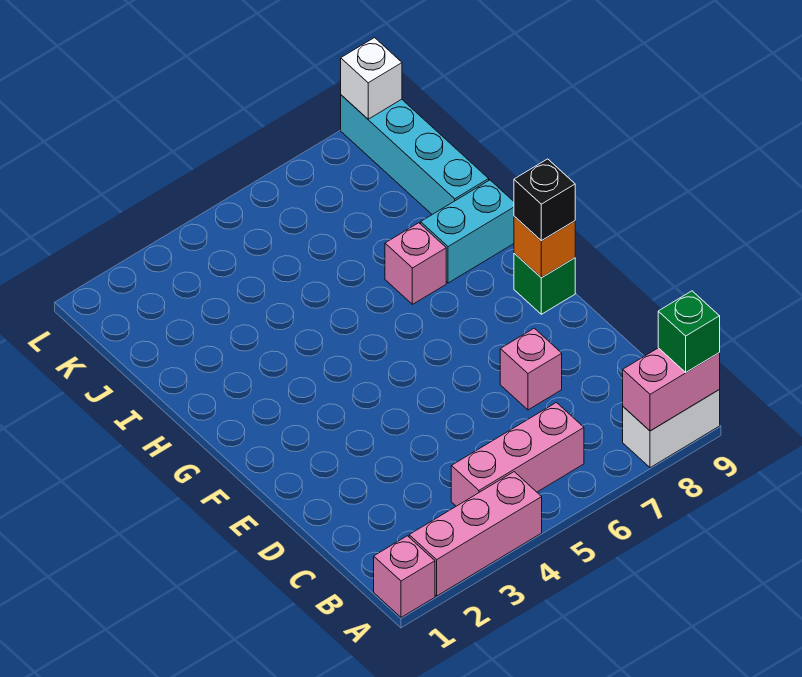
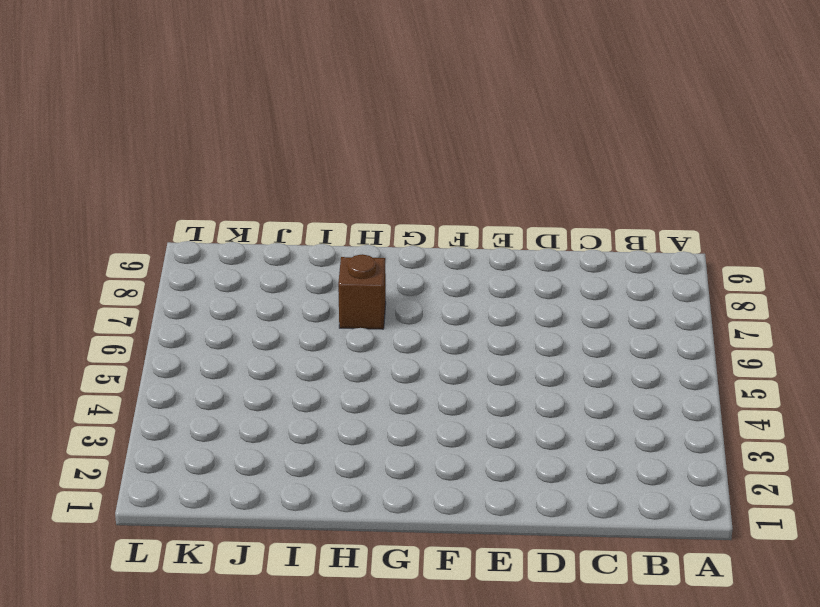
brown brick H7 level 1 -> pink brick H7 level 1
none -> pink brick A1 level 1
none -> pink brick A2:A4 level 1
none -> white brick A8:A9 level 1

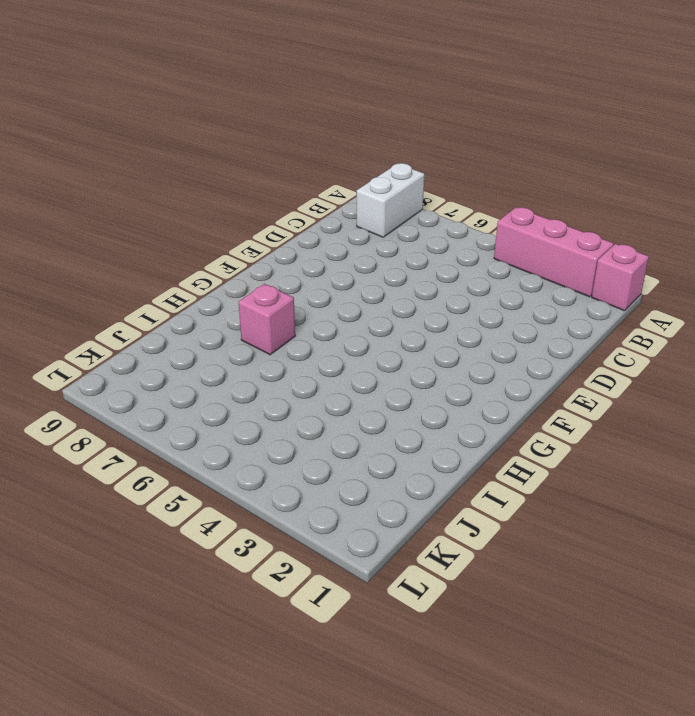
white brick A8:B8 level 1 -> white brick A8:A9 level 1
none -> pink brick B4:B6 level 1
none -> pink brick D7 level 1
none -> green brick F9 level 1

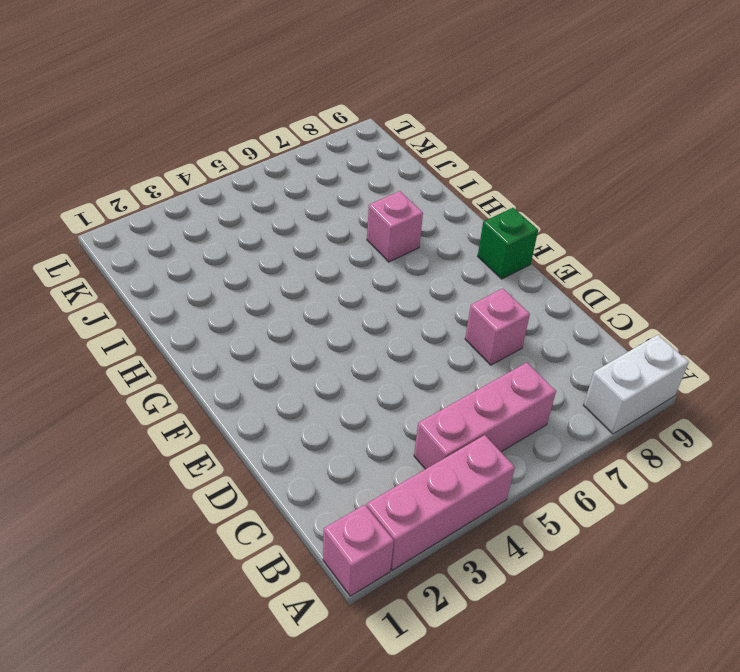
none -> cyan brick H8:H9 level 1
none -> cyan brick I9:L9 level 1
none -> pink brick A8:A9 level 2

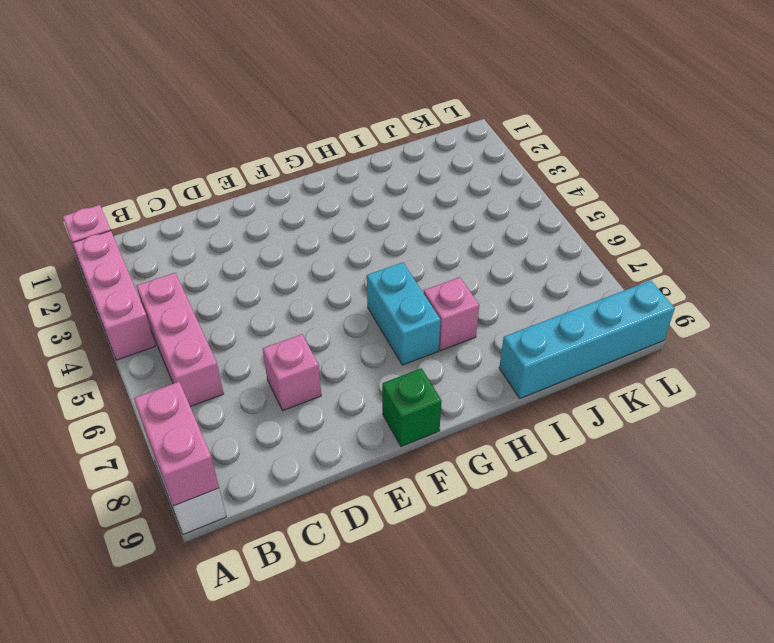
cyan brick G6:G7 level 1 -> cyan brick H8:H9 level 1
none -> orange brick F9 level 2
none -> white brick L9 level 2
none -> green brick A9 level 3

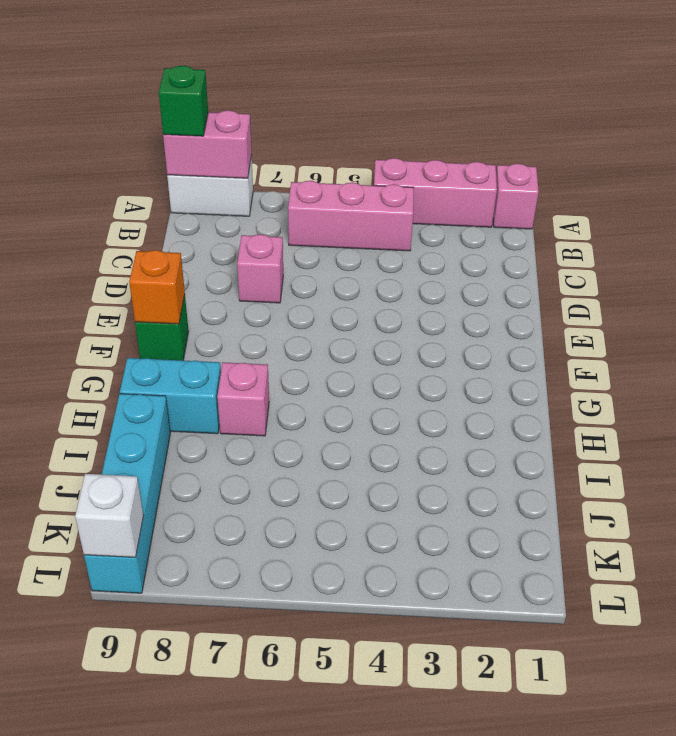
none -> black brick F9 level 3

